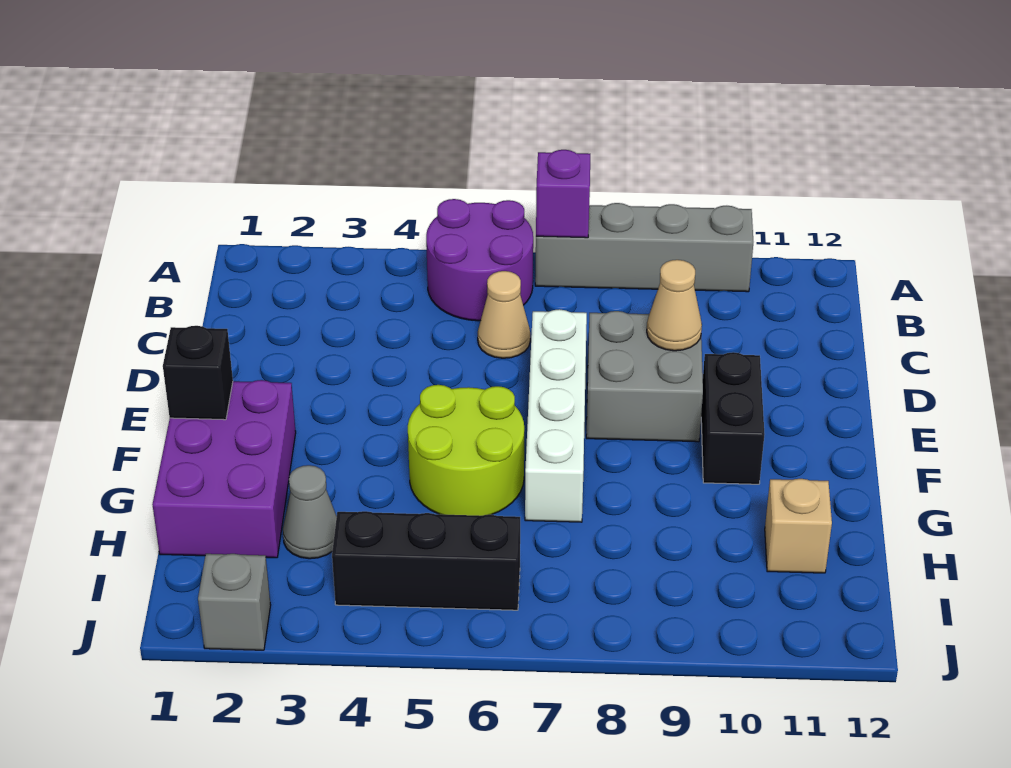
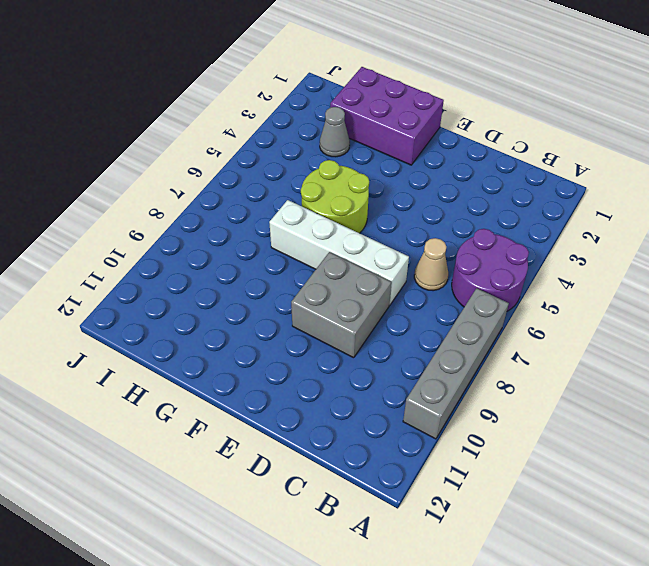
none -> black brick E10:F10 level 1
none -> tan brick H11 level 1
none -> black brick I4:I6 level 1

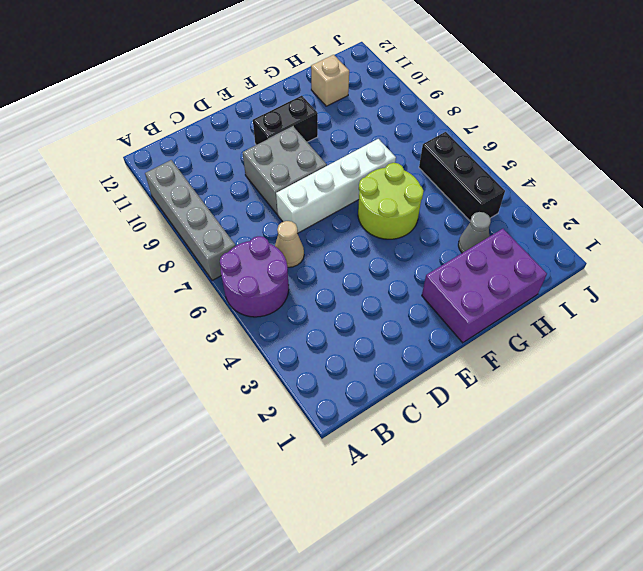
none -> grey brick J2 level 1
none -> purple brick A7 level 2
none -> tan cone D9 level 2

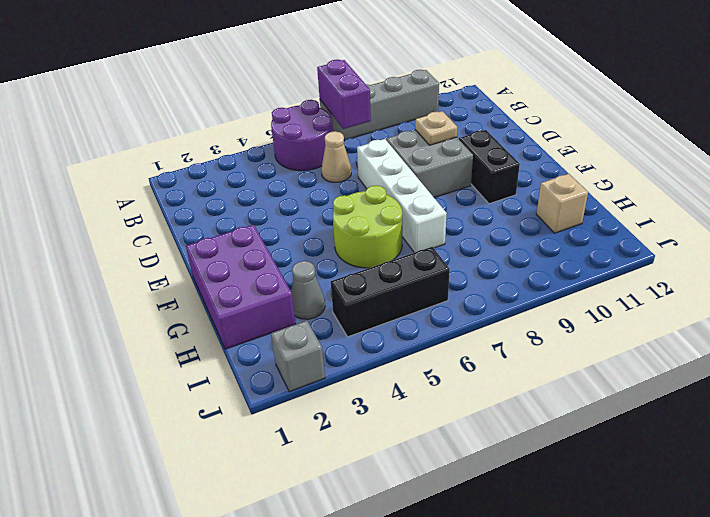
purple brick A7:B7 level 2 -> purple brick A7 level 2
tan plate D9 level 2 -> tan cone D9 level 2
none -> black brick F1 level 2

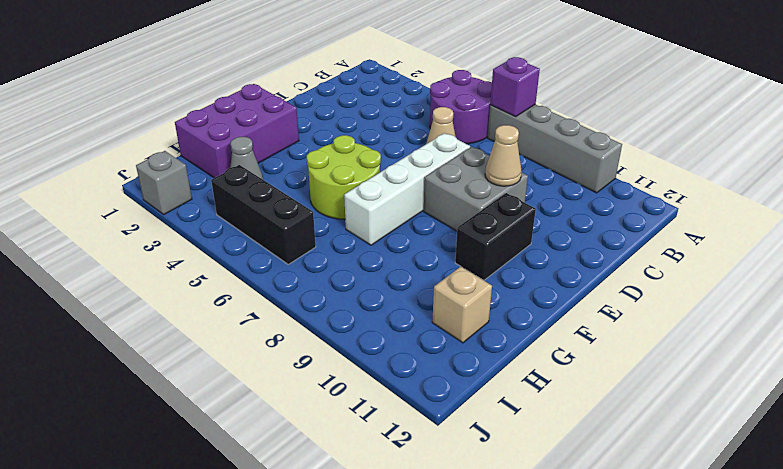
none -> black brick F1 level 2

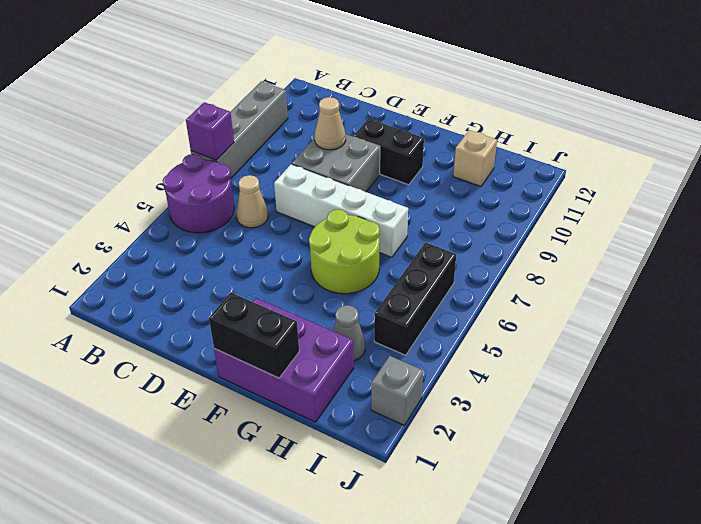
black brick F1:G1 level 2 -> black brick F1 level 2

